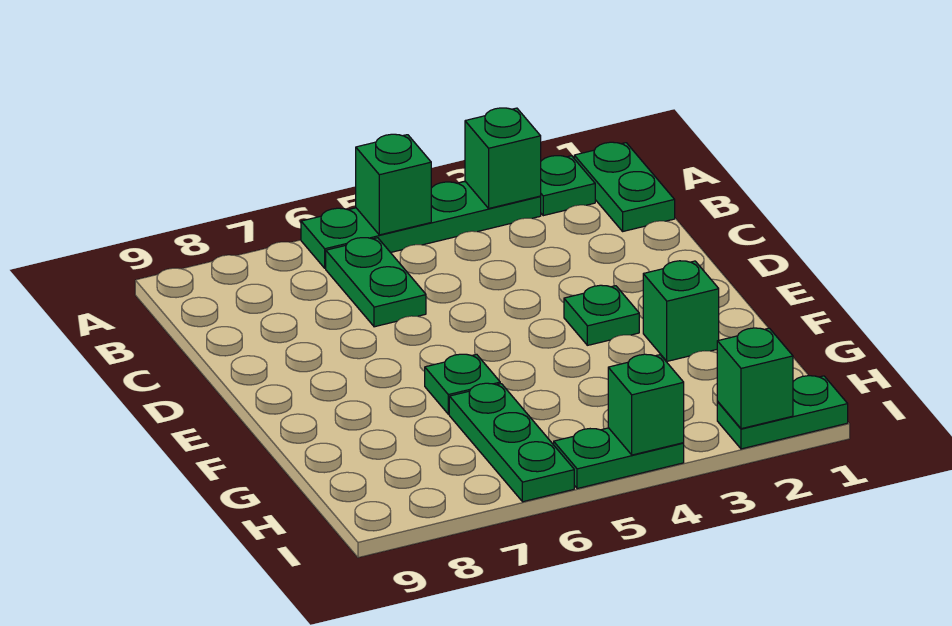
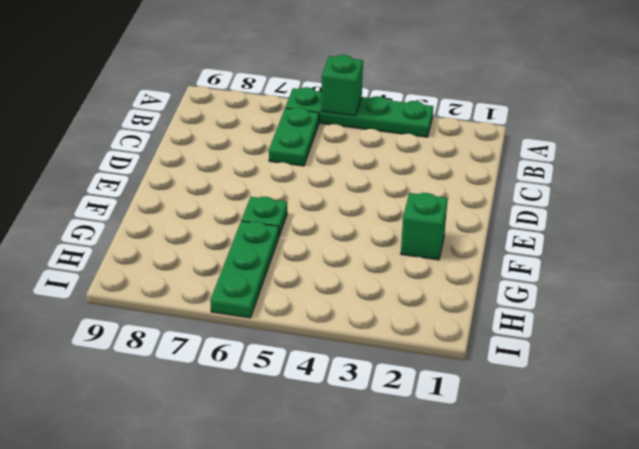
none -> green plate A1:B1 level 1
none -> green plate A2 level 1
none -> green plate E3 level 1

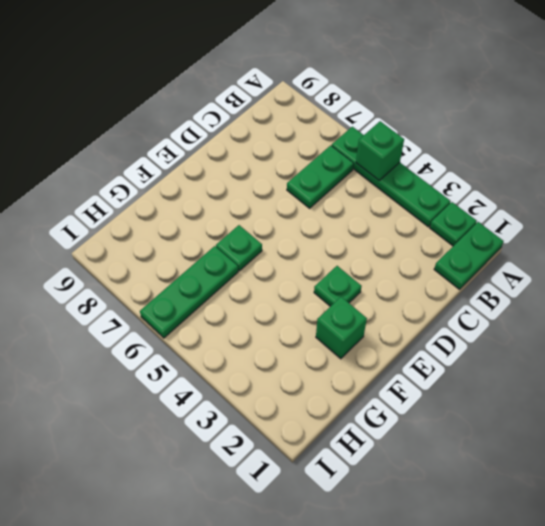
none -> green plate I1:I2 level 1
none -> green plate I4:I5 level 1
none -> green brick A3 level 2

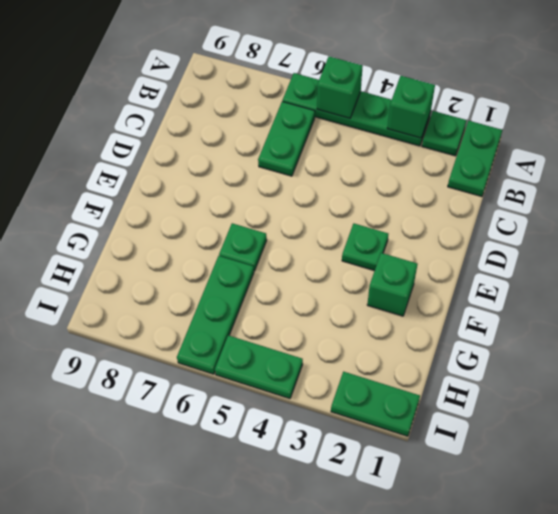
none -> green brick I2 level 2
none -> green brick I4 level 2

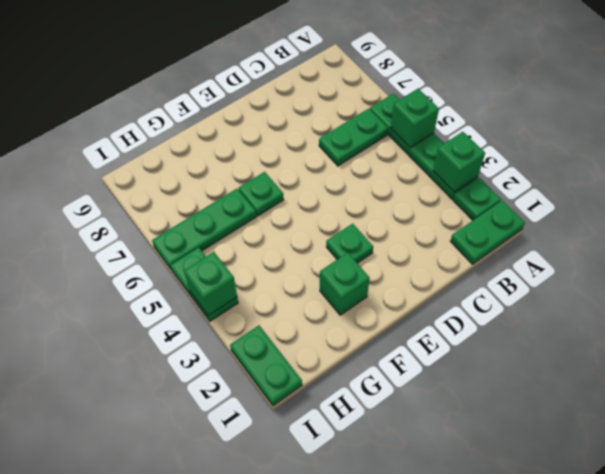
none -> green brick I2 level 2

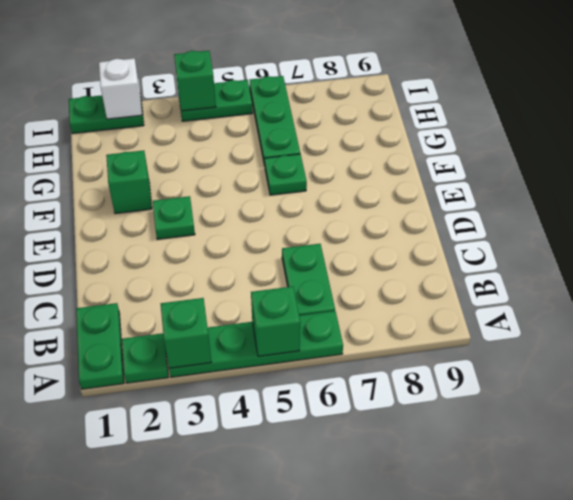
white brick I2 level 2 -> green brick I2 level 2

